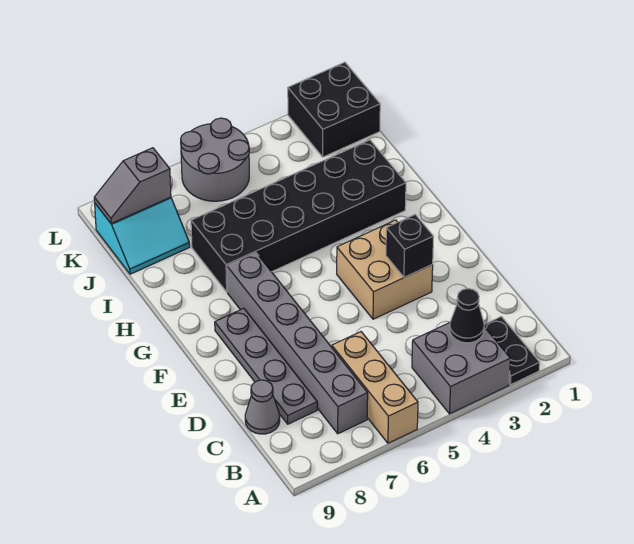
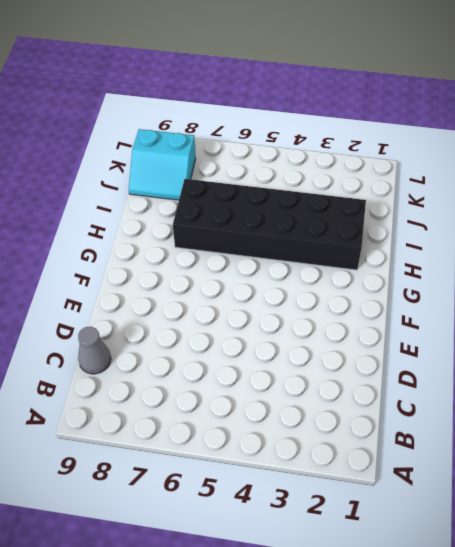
none -> black plate A2:B2 level 1
none -> grey brick A3:B4 level 1
none -> tan brick A6:C6 level 1

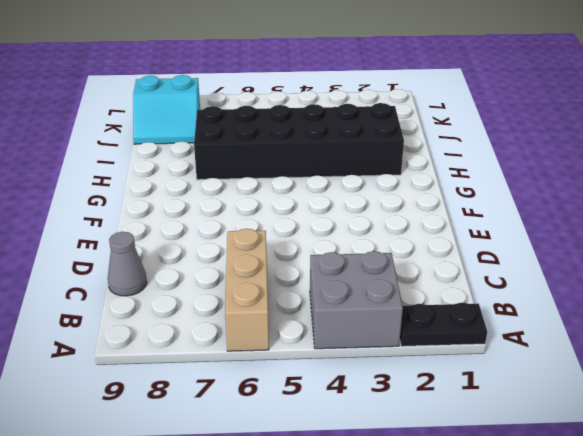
black plate A1:A2 level 1 -> black plate A2:B2 level 1
none -> grey brick B7:G7 level 1
none -> grey plate C8:F8 level 1
none -> tan brick E3:F4 level 1

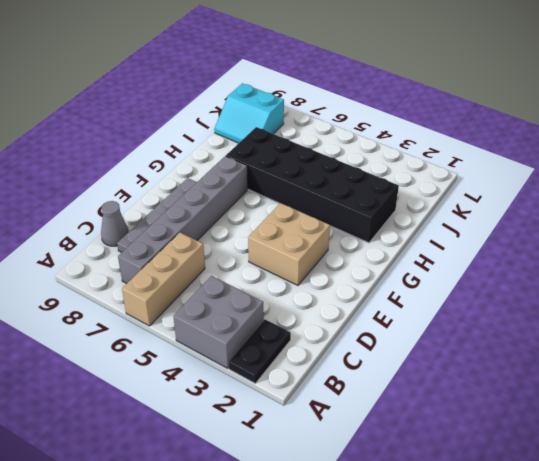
none -> black brick K1:L2 level 1
none -> grey round brick K5:L6 level 1
none -> black cone B3 level 2

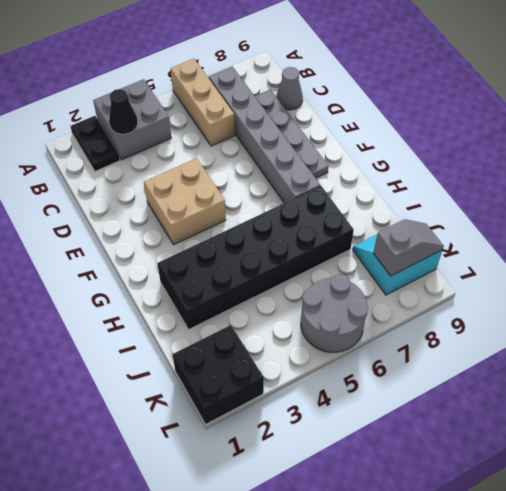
none -> black brick E3 level 2

